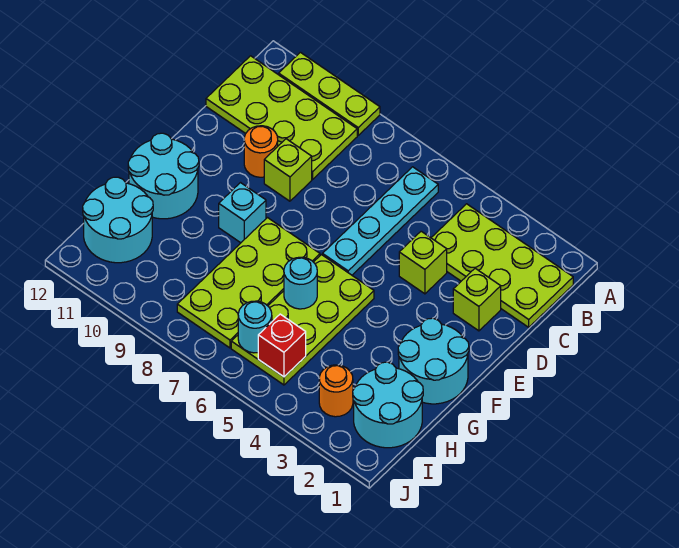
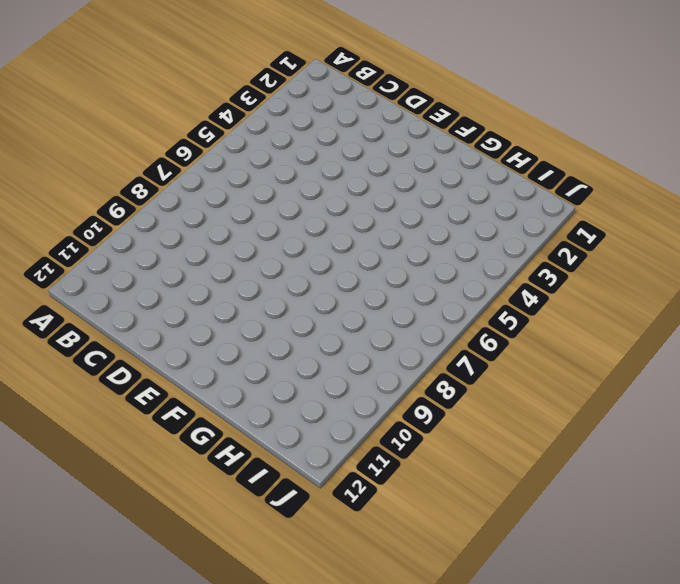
none -> lime plate A9:A11 level 1
none -> lime plate B1:C4 level 1
none -> cyan plate B6:E6 level 1

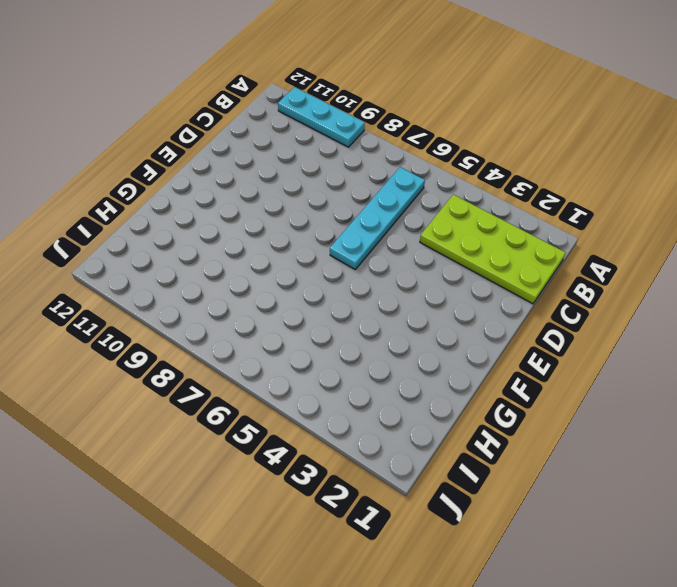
cyan plate A9:A11 level 1 -> lime plate A9:A11 level 1
none -> lime plate B9:C12 level 1
none -> lime brick D2 level 1
none -> lime brick D4 level 1

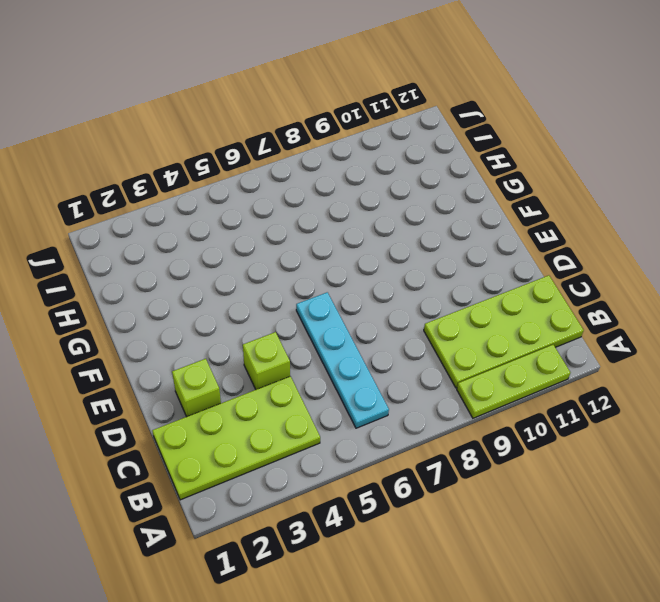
none -> lime brick D9 level 1
none -> orange round brick D10 level 1
none -> cyan round brick F1:G2 level 1

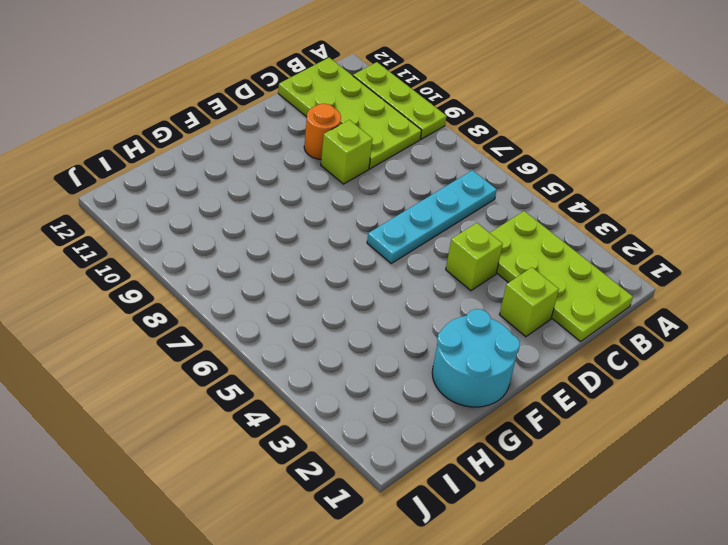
none -> lime plate F5:I6 level 1
none -> lime plate F7:I8 level 1
none -> cyan brick F9 level 1

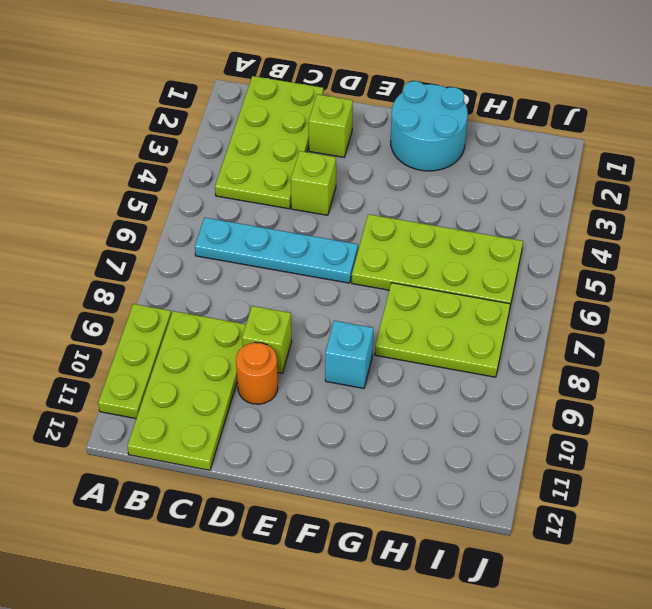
lime plate G7:I8 level 1 -> lime plate F7:I8 level 1
none -> cyan round brick F11:G12 level 1
none -> cyan round brick H1:I2 level 1
none -> cyan round brick H11:I12 level 1

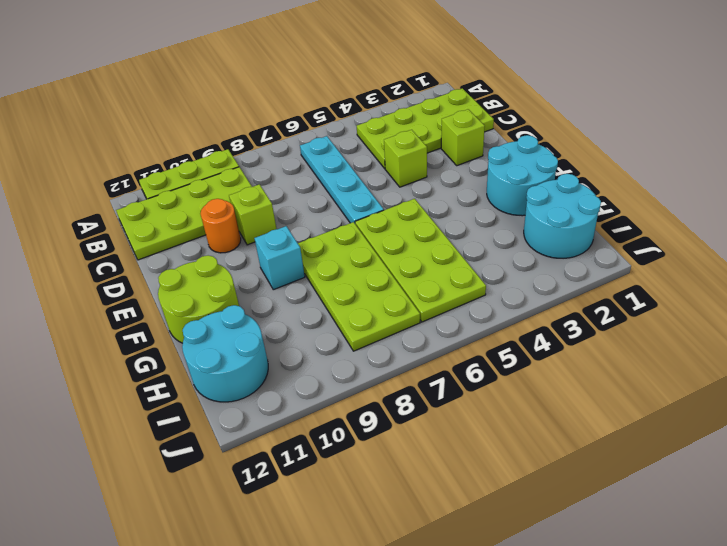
lime round brick F11:G12 level 1 -> cyan round brick F11:G12 level 1
none -> orange round brick I3 level 1
none -> cyan round brick G6 level 2
none -> red brick I5 level 2

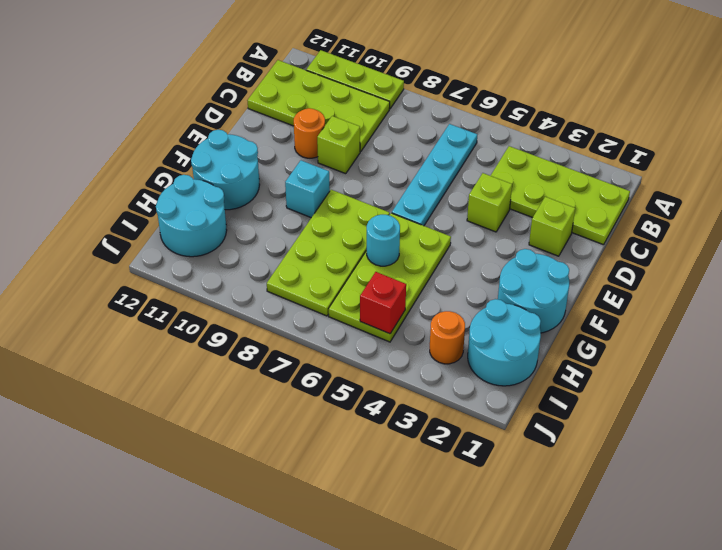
none -> cyan round brick I6 level 2

